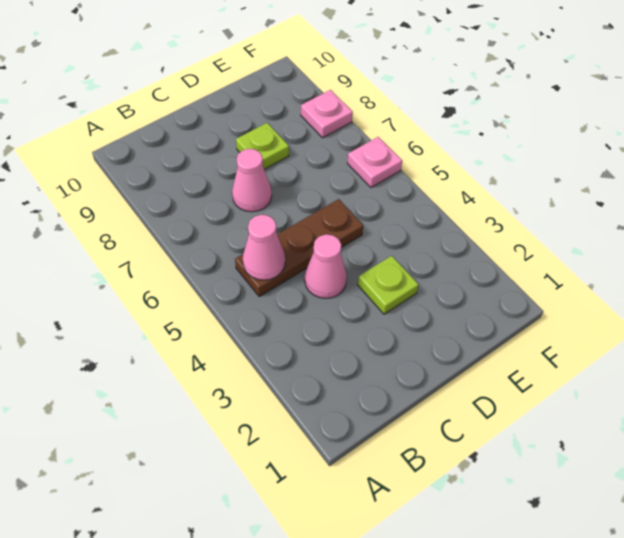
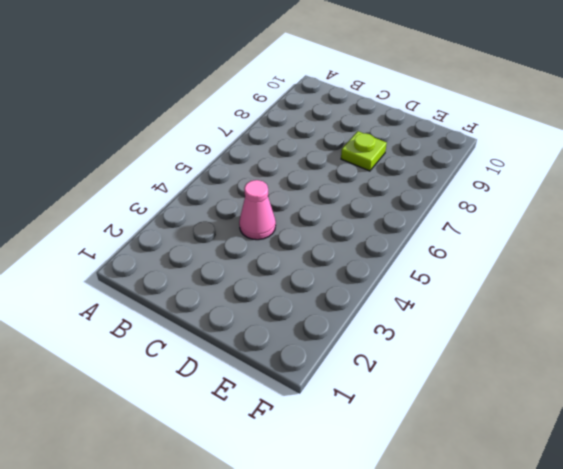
none -> brown plate B5:D5 level 1
none -> pink cone C7 level 1

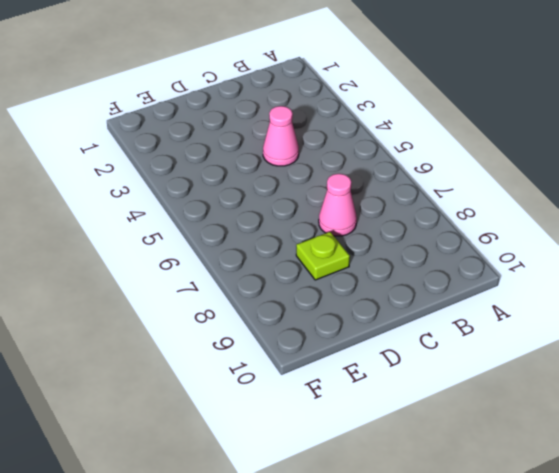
none -> brown plate B5:D5 level 1
none -> lime plate D3 level 1

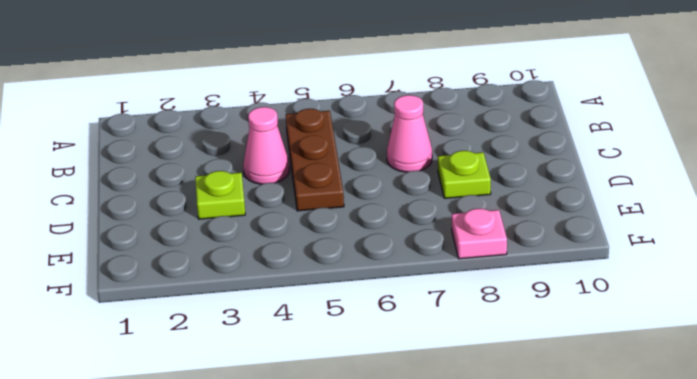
none -> pink plate F6 level 1
none -> pink cone B5 level 2

